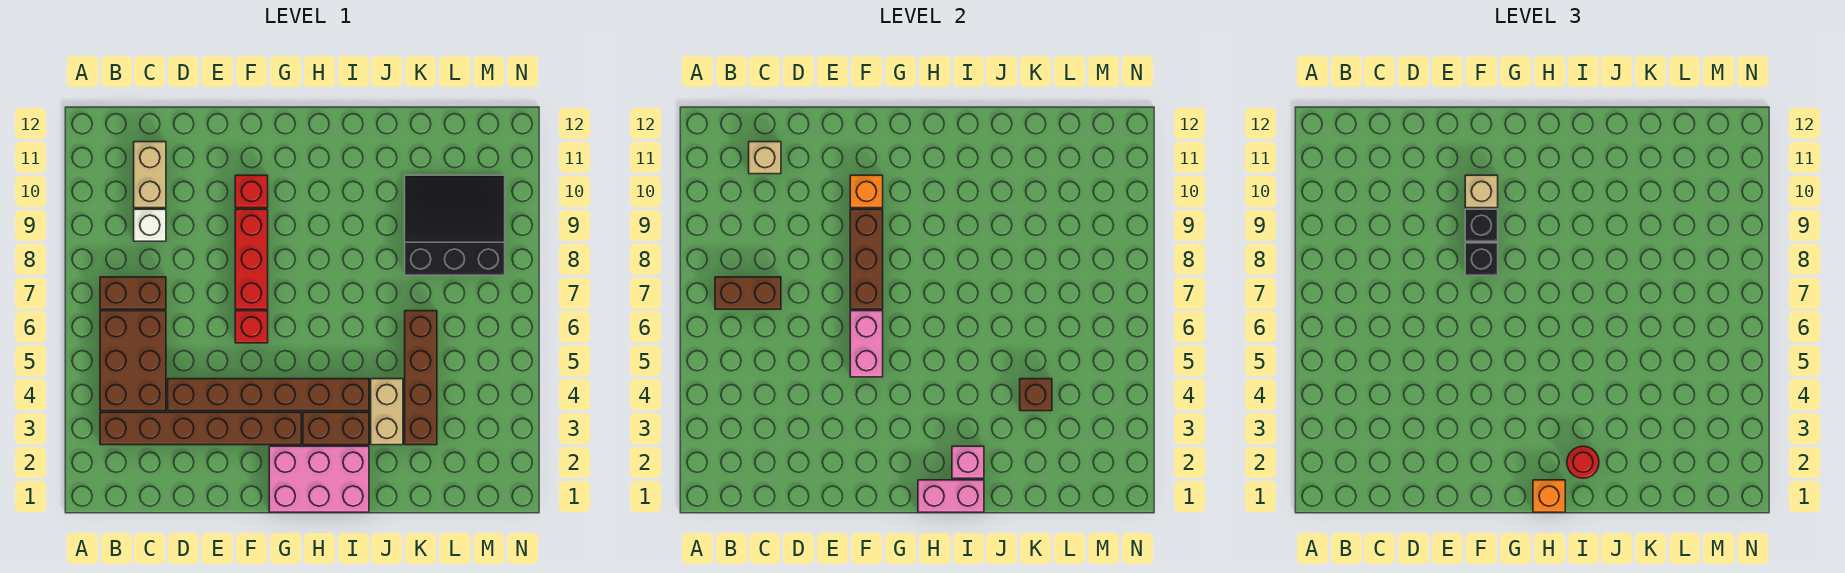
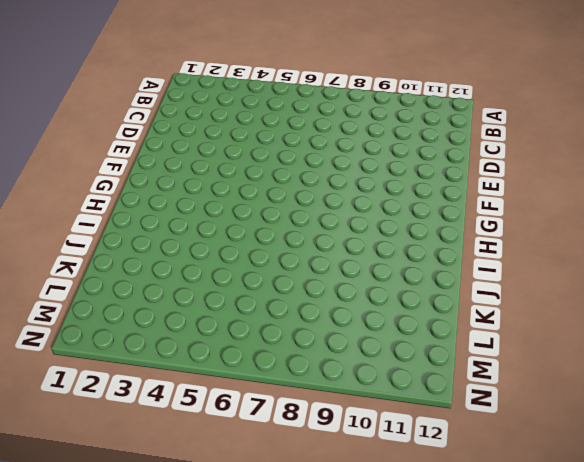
none -> brown brick B3:G3 level 1
none -> brown brick B4:C6 level 1
none -> brown brick B7:C7 level 1

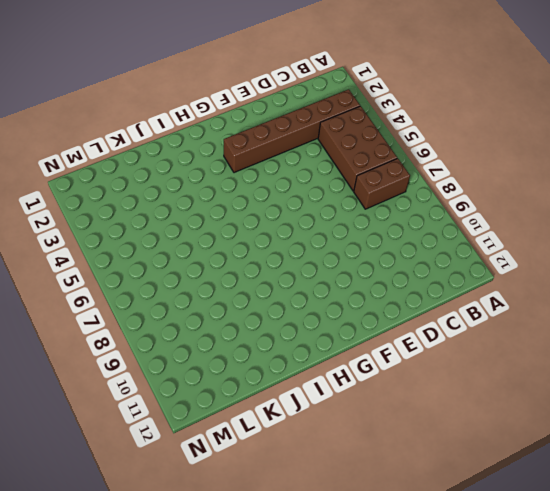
none -> white brick C9 level 1
none -> tan brick C10:C11 level 1
none -> brown brick D4:I4 level 1

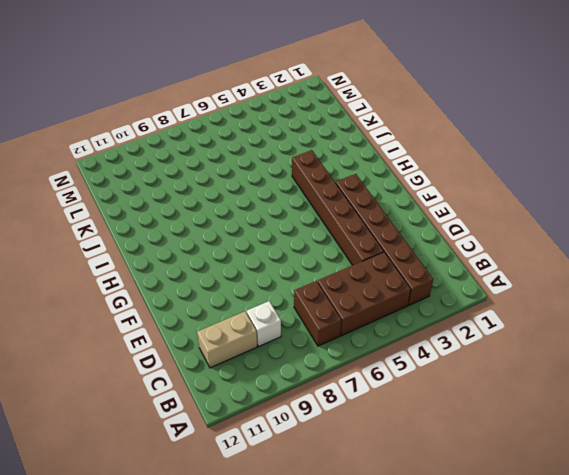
none -> red brick F6 level 1
none -> red brick F7:F9 level 1
none -> red brick F10 level 1

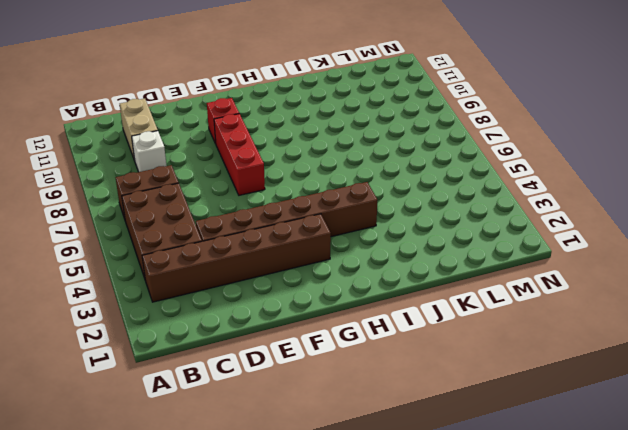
none -> red brick F6 level 1
none -> pink brick G1:I2 level 1
none -> brown brick H3:I3 level 1

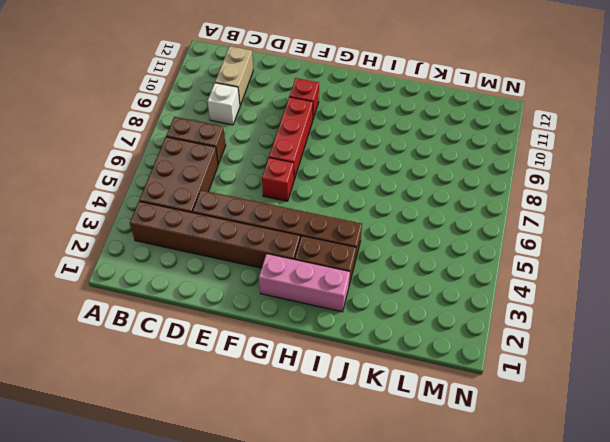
pink brick G2:I2 level 1 -> pink brick G1:I2 level 1
none -> tan brick J3:J4 level 1
none -> brown brick K3:K6 level 1
none -> black slope K8:M10 level 1 top 8

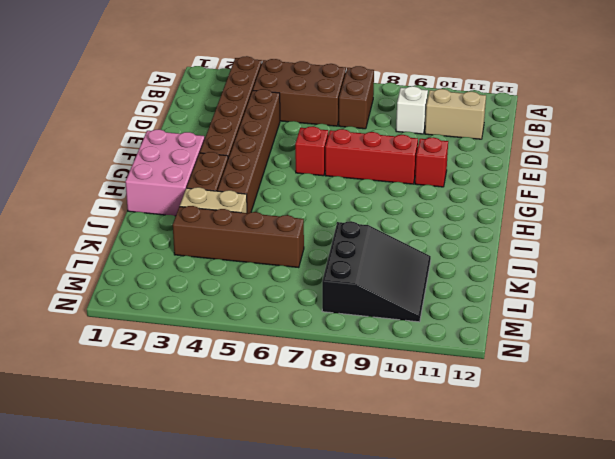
none -> brown brick B7:C7 level 2
none -> tan brick C11 level 2
none -> pink brick F5:F6 level 2

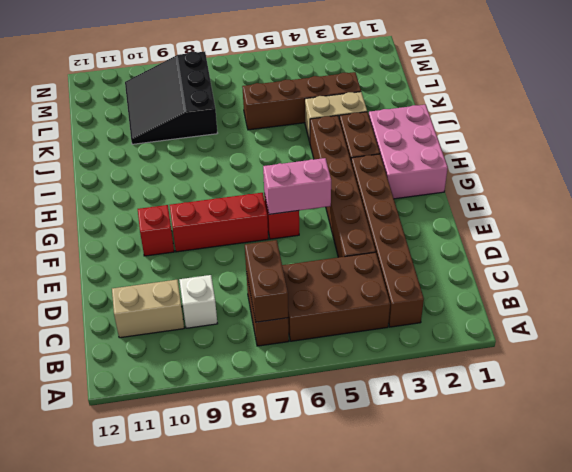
none -> tan brick C11 level 2
none -> brown brick F7:F9 level 2
none -> orange brick F10 level 2

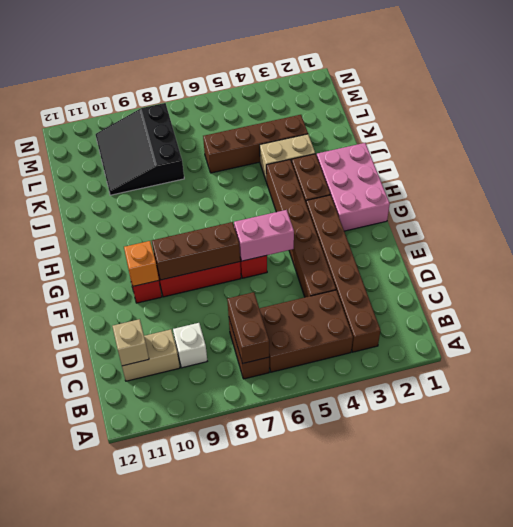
none -> pink brick H1:I1 level 2
none -> pink brick I2 level 2
none -> brown brick K4 level 2

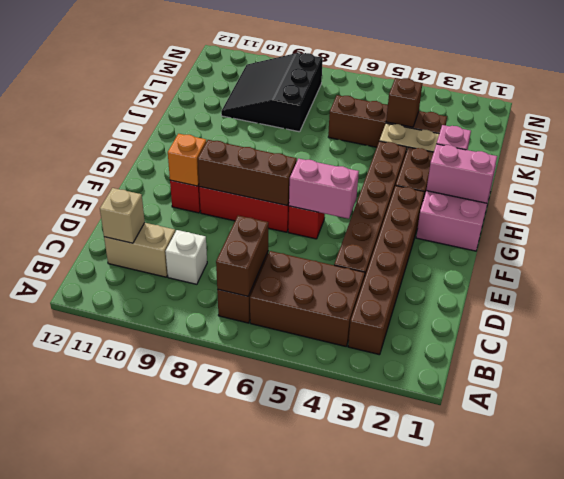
pink brick H1:H2 level 2 -> pink brick H1:I1 level 2
none -> black brick F8 level 3
none -> black brick F9 level 3
none -> tan brick F10 level 3

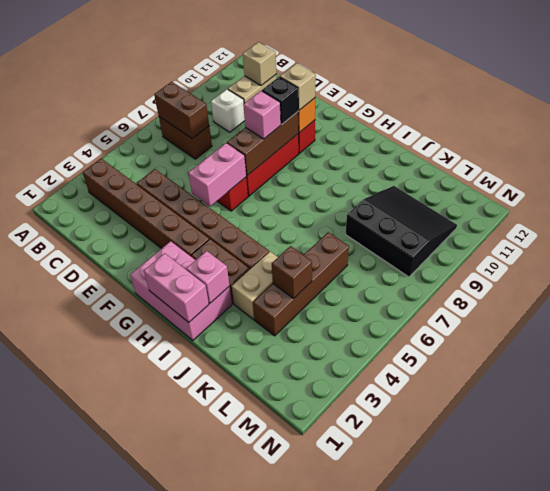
pink brick F8 level 3 -> black brick F8 level 3
none -> brown brick B4:C6 level 1
none -> orange brick H1 level 3
none -> red round brick I2 level 3

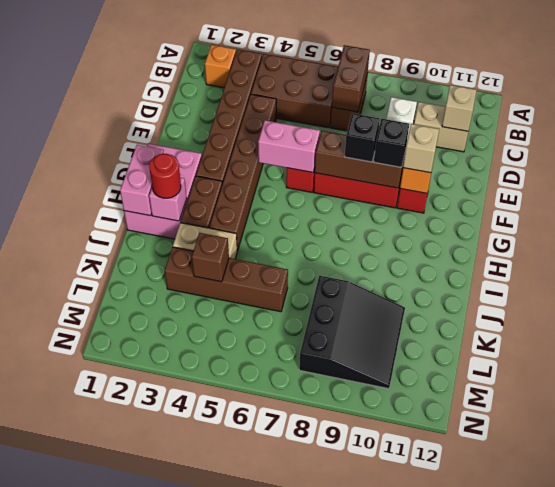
orange brick B2 level 1 -> orange brick H1 level 3

